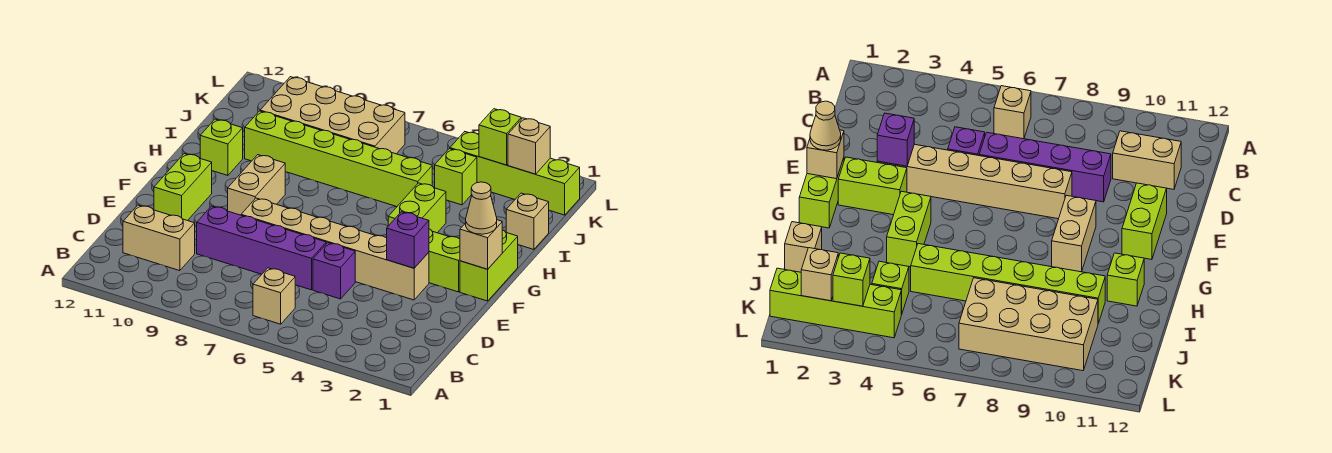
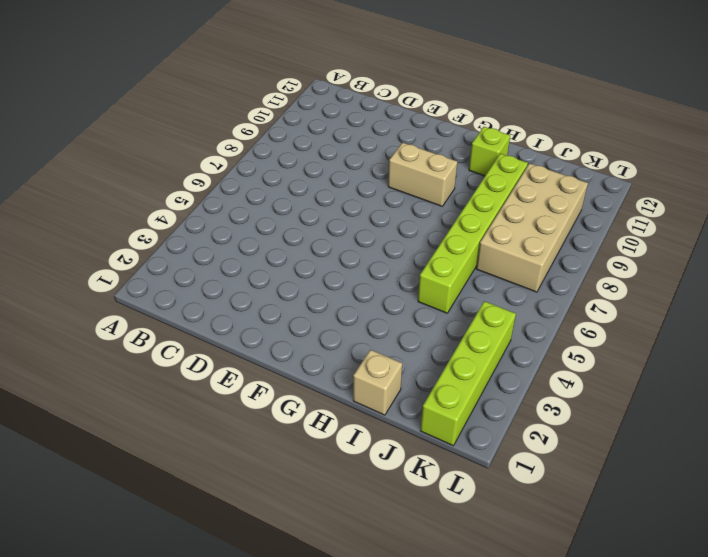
none -> tan brick B6 level 1
none -> tan brick C10:C11 level 1
none -> purple brick D5 level 1

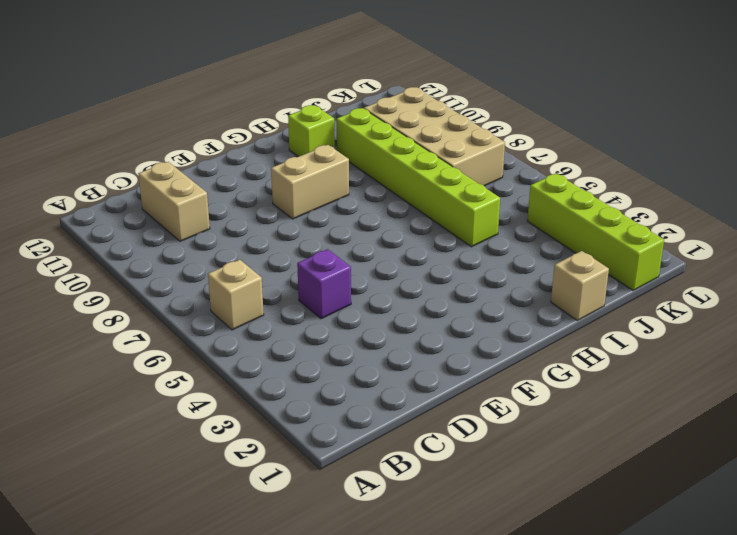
none -> purple brick D6:D9 level 1
none -> tan brick E3:E8 level 1
none -> lime brick E11:F11 level 1

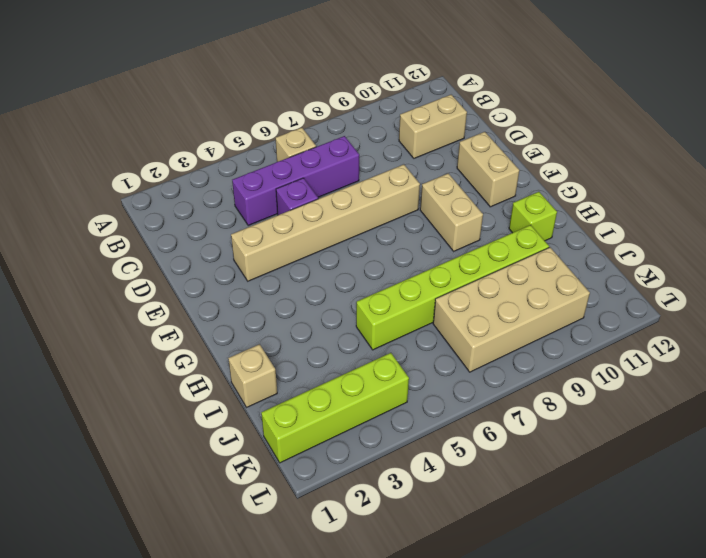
purple brick C4:C7 level 1 -> purple brick D6:D9 level 1
tan brick E11:F11 level 1 -> lime brick E11:F11 level 1
none -> lime brick F1:G1 level 1
none -> lime brick F2:F3 level 1
none -> lime brick G4:H4 level 1

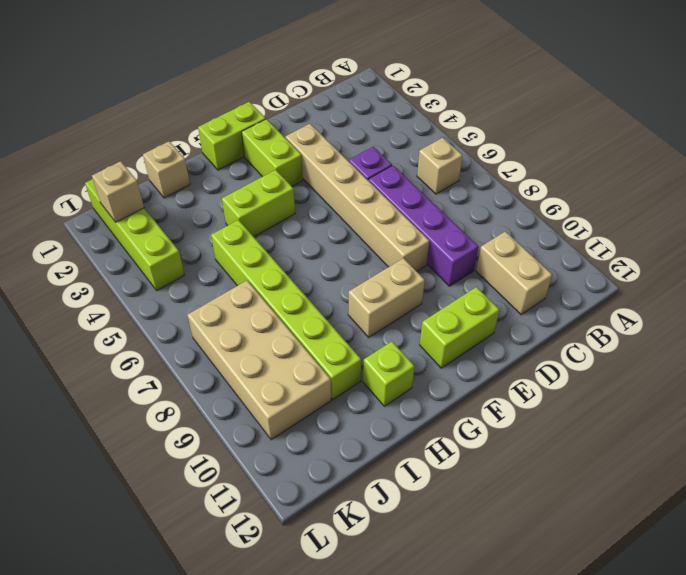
none -> lime brick J4 level 1
none -> purple brick E3 level 2
none -> tan brick F1 level 2

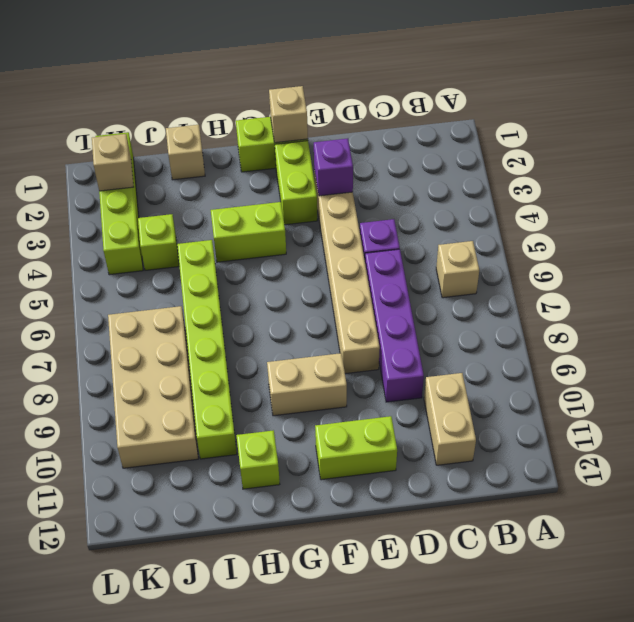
none -> lime brick K3 level 2
none -> tan cone F1 level 3

